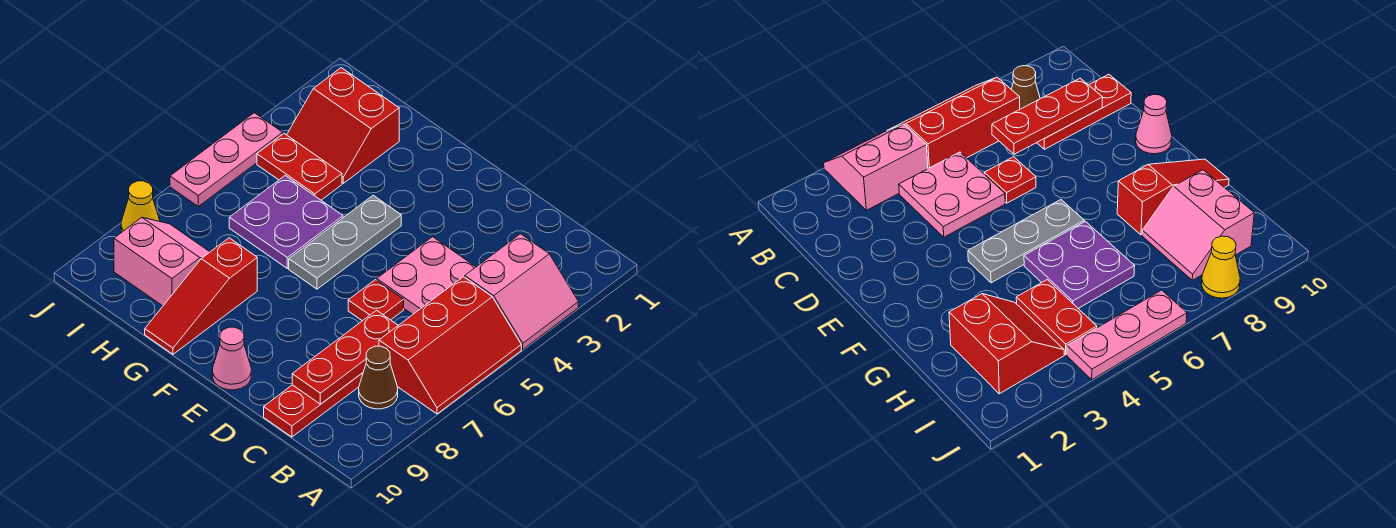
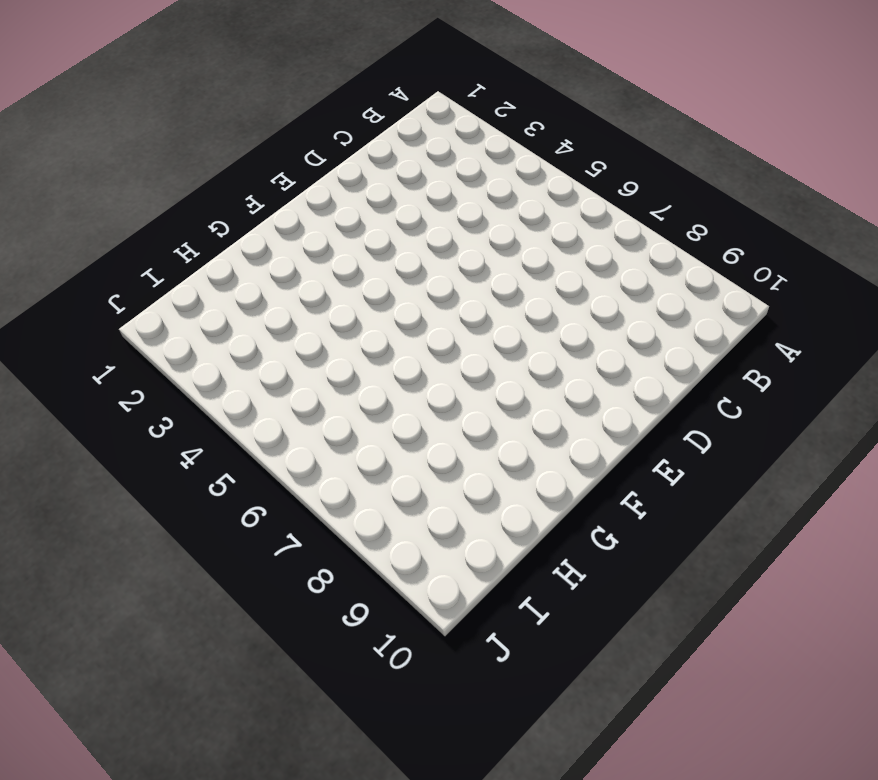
none -> pink slope A3:B4 level 1 top B
none -> red slope A5:B7 level 1 top B
none -> brown cone B8 level 1

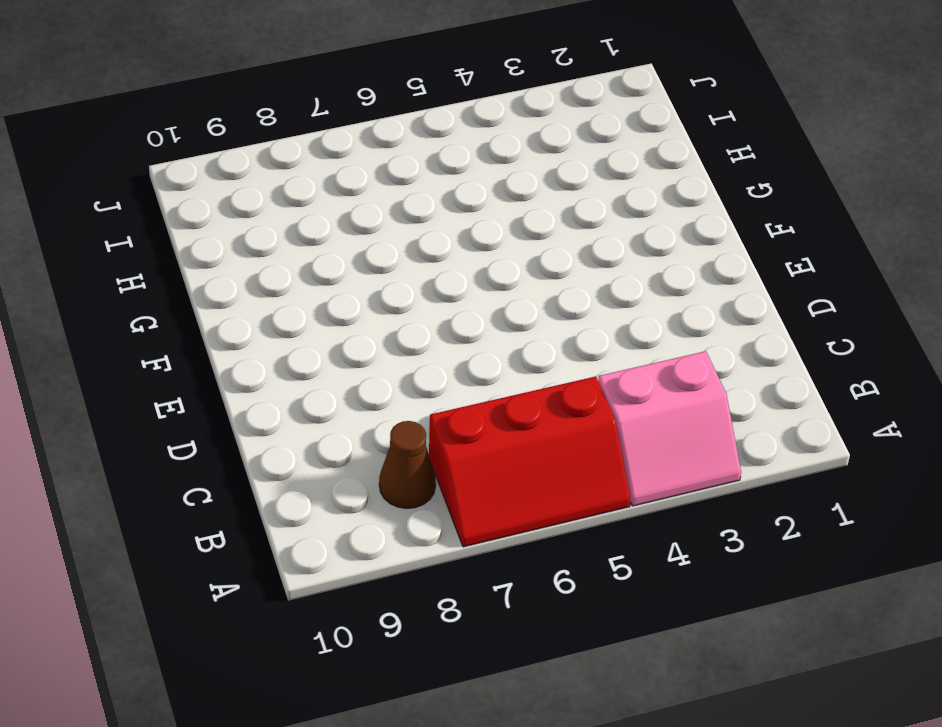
none -> pink plate C4:D5 level 1
none -> red plate C8:C10 level 1
none -> red plate D6 level 1

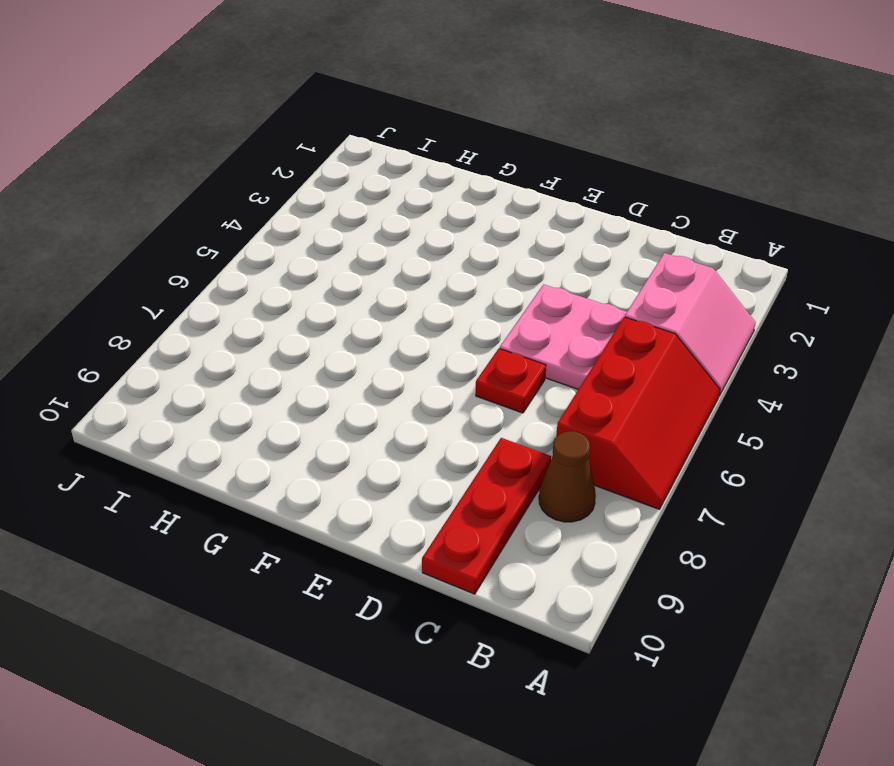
none -> pink cone E10 level 1
none -> grey plate F4:F6 level 1
none -> purple plate G5:H6 level 1

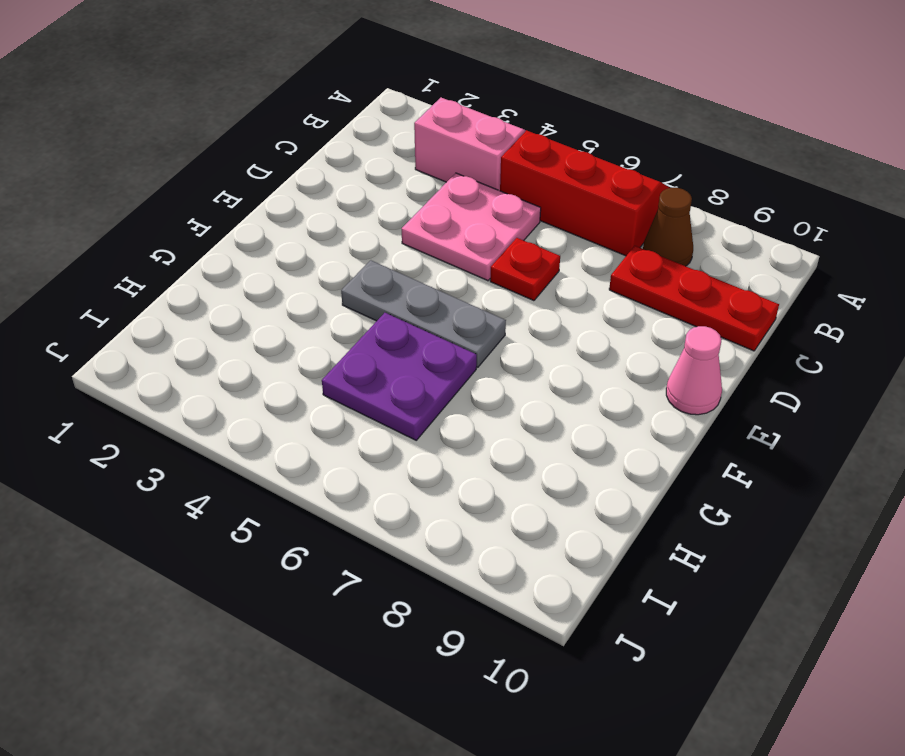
none -> red slope G8:G10 level 1 top 8
none -> red slope H2:I3 level 1 top 2
none -> red plate H4:I4 level 1

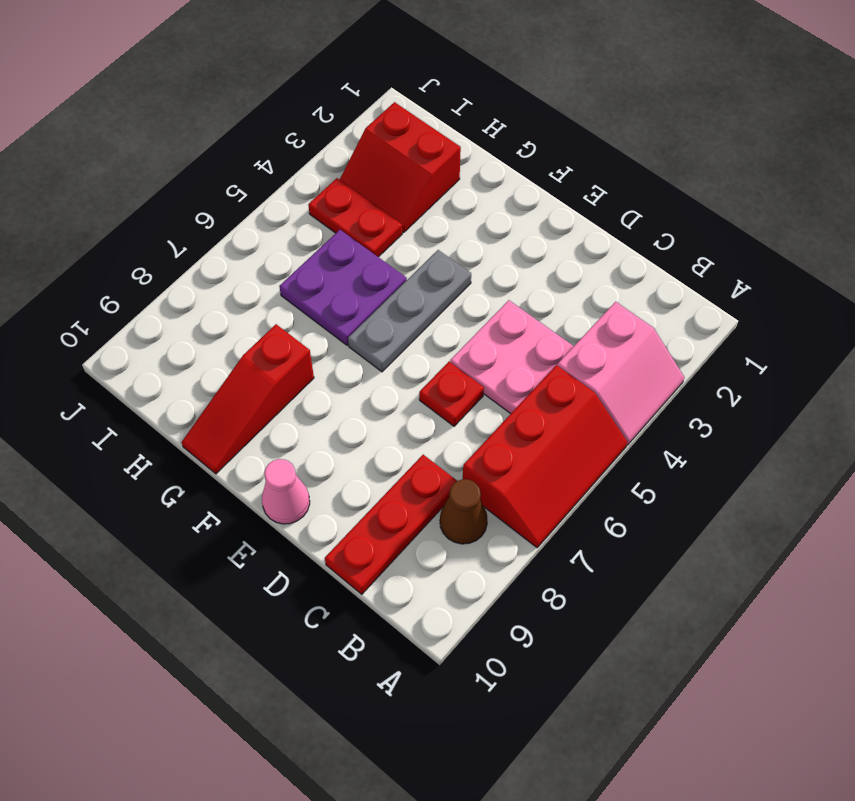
none -> pink slope H8:I9 level 1 top 9
none -> pink plate J4:J6 level 1
none -> yellow cone J8 level 1

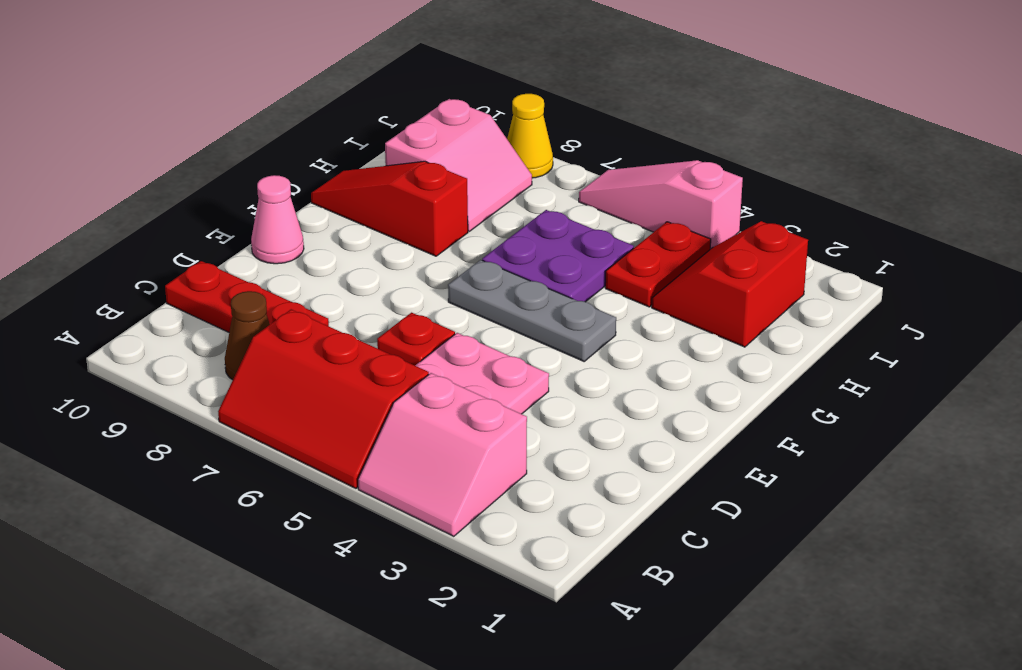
pink slope J4:J6 level 1 top 4 -> pink plate J4:J6 level 1
none -> red plate C7:C9 level 2

